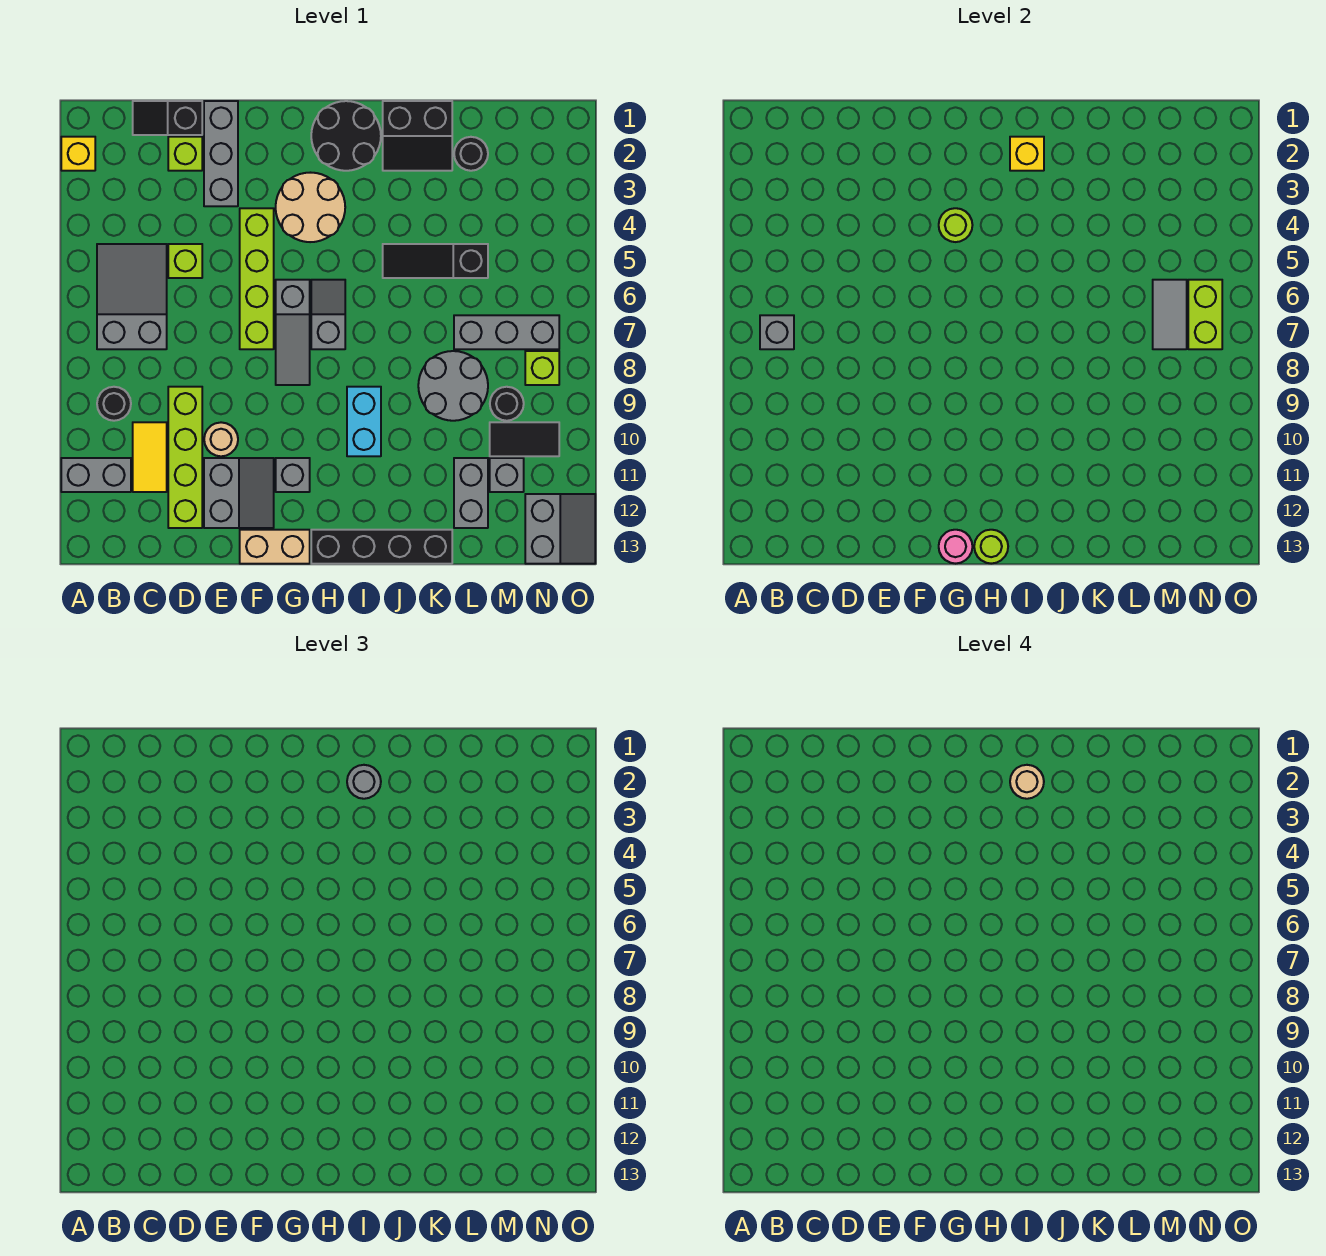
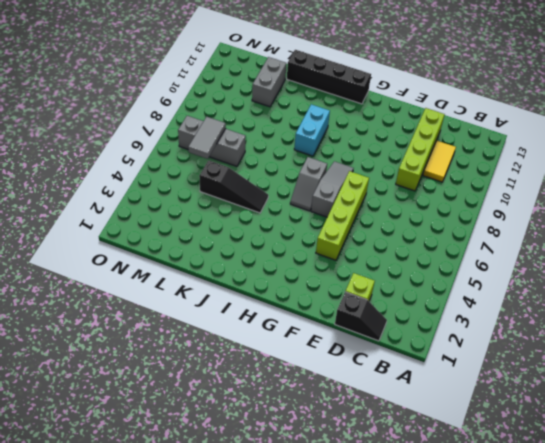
none -> yellow brick A2 level 1
none -> grey brick A11:B11 level 1
none -> grey slope B5:C7 level 1 top 7
none -> black round brick B9 level 1

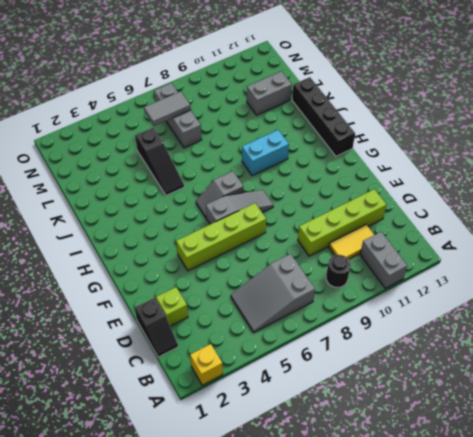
none -> lime brick D5 level 1
none -> grey brick E1:E3 level 1
none -> tan round brick E10 level 1
none -> grey slope E11:F12 level 1 top E

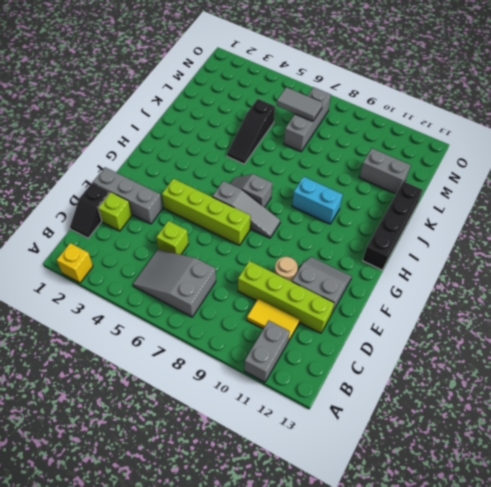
none -> black round brick B9 level 1
none -> tan brick F13:G13 level 1
none -> tan round brick G3:H4 level 1
none -> grey brick G11 level 1

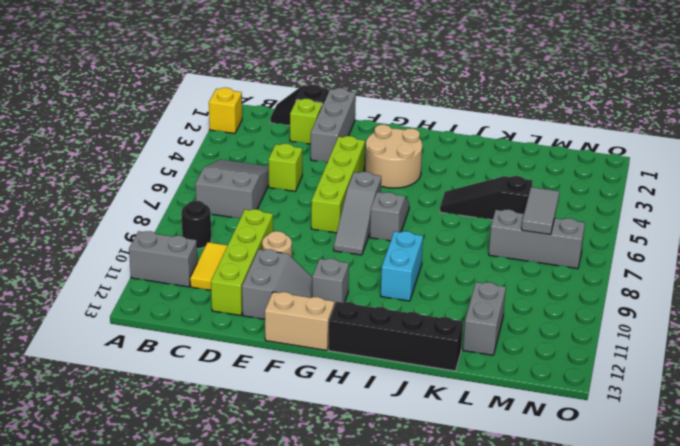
none -> black round brick H1:I2 level 1
none -> black slope J1:K2 level 1 top 1
none -> grey round brick K8:L9 level 1
none -> black round brick L2 level 1

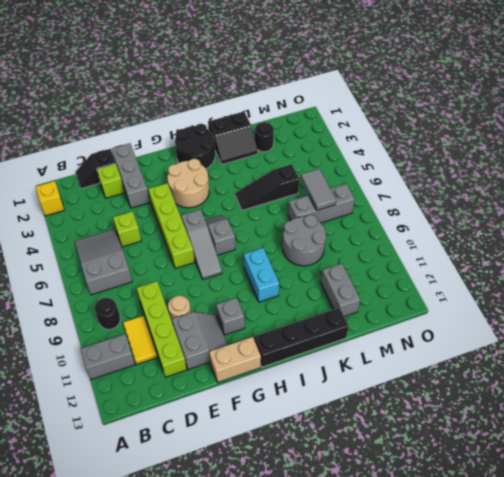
none -> black round brick M9 level 1
none -> black tile M10:N10 level 1
none -> grey brick M11 level 1
none -> lime brick N8 level 1

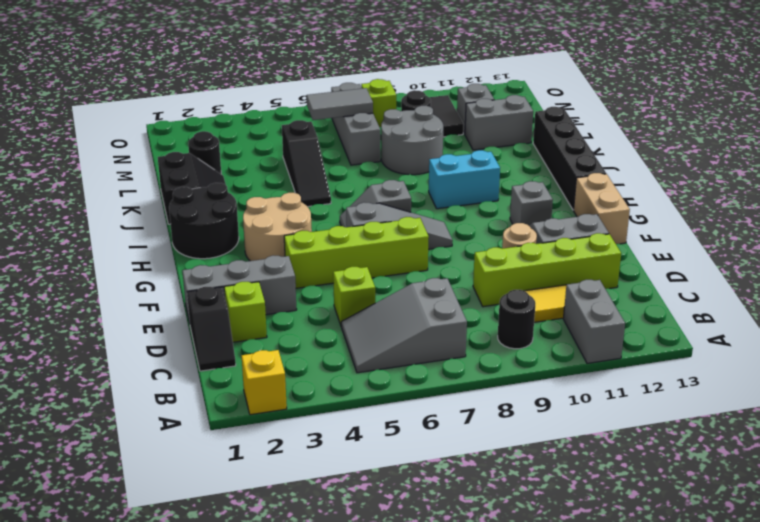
none -> grey slope N12:O13 level 1 top N
none -> grey brick B7 level 2
none -> lime round brick G4 level 2
none -> pink round brick G13 level 2

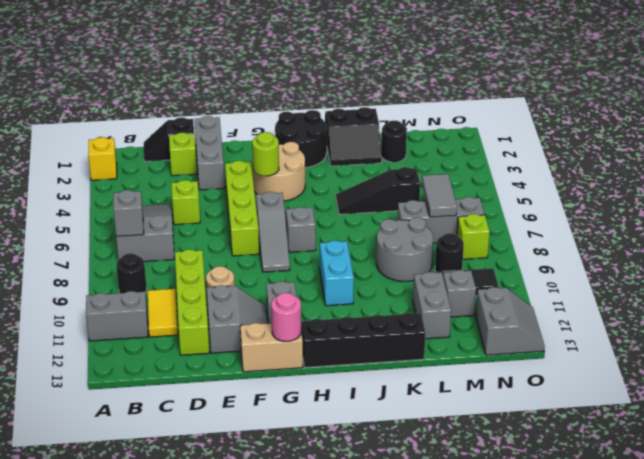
none -> lime round brick H13 level 2
none -> yellow brick I2 level 2
none -> lime brick N6:N7 level 2
none -> grey round brick I2 level 3

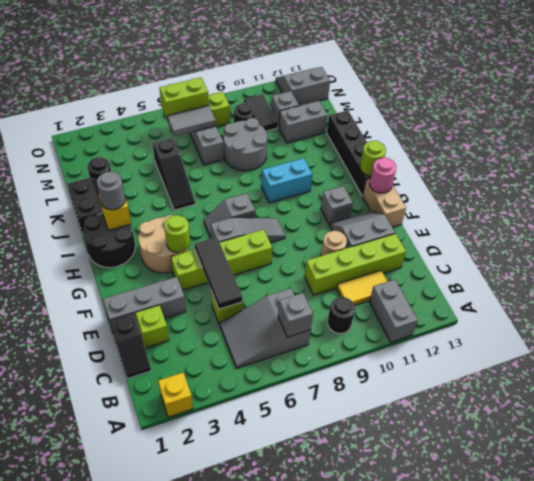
black tile D5:F5 level 2 -> none
none -> tan round brick I2 level 4

